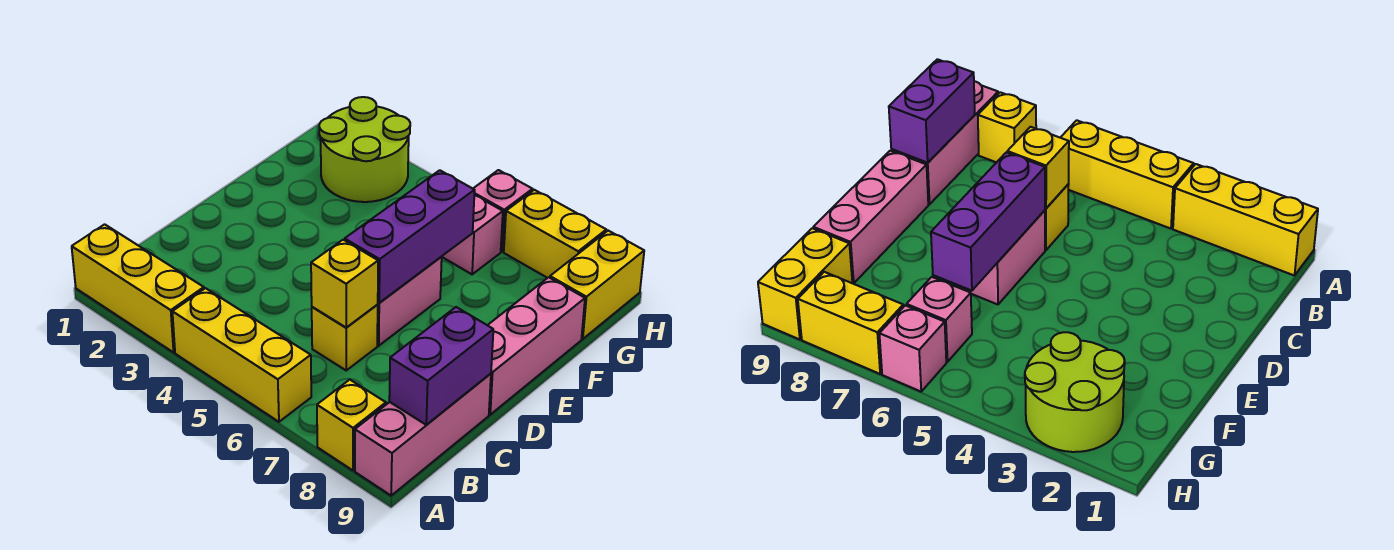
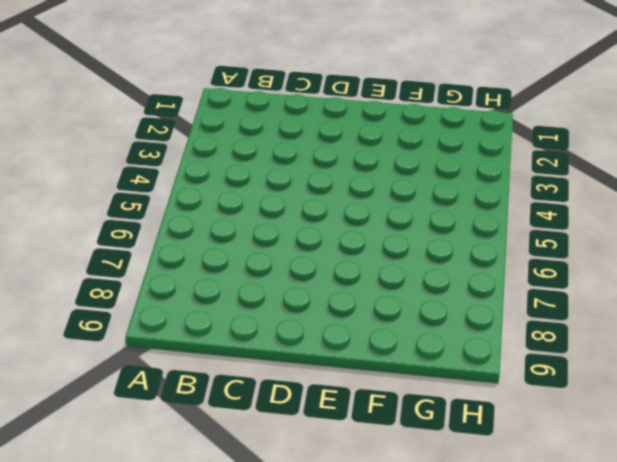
none -> yellow brick A1:A3 level 1
none -> yellow brick A4:A6 level 1
none -> yellow brick A8 level 1

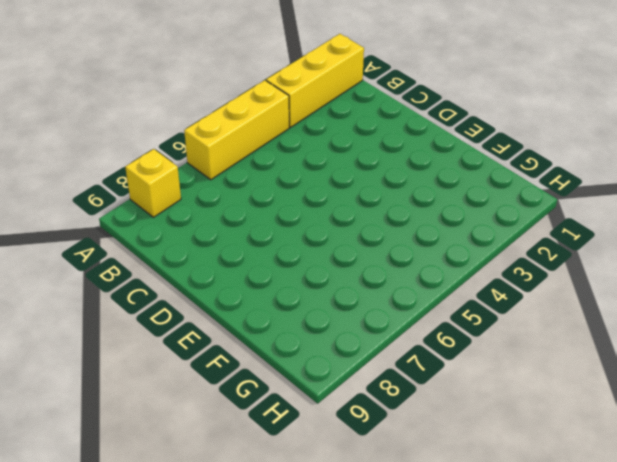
none -> pink brick A9:C9 level 1
none -> yellow brick C6 level 1
none -> pink brick D6:E6 level 1

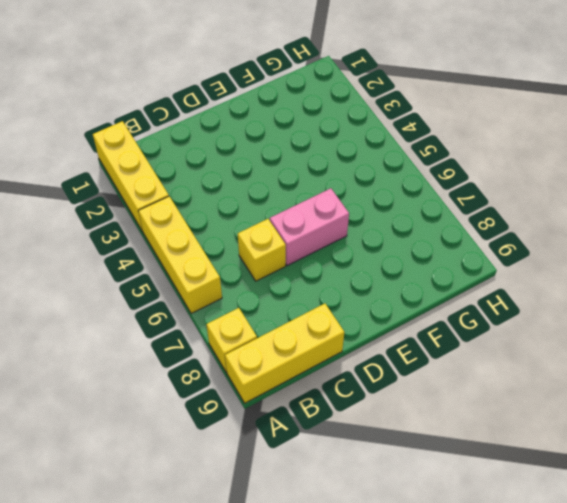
yellow brick A9:C9 level 1 -> pink brick A9:C9 level 1
none -> pink brick D9:F9 level 1
none -> lime round brick G2:H3 level 1
none -> pink brick G6 level 1

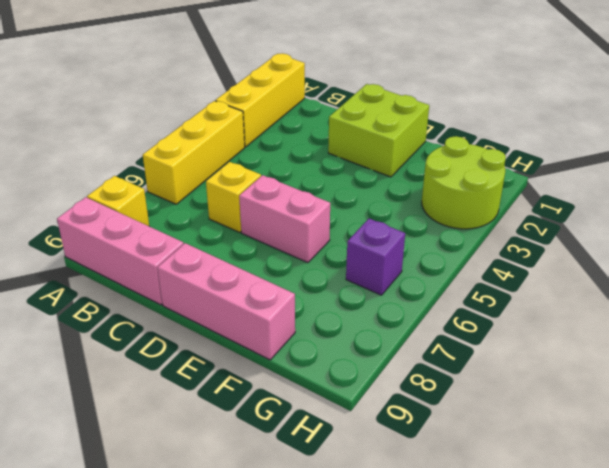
lime brick D1:E2 level 1 -> none
purple brick G6 level 1 -> pink brick G6 level 1
none -> yellow brick G9:H9 level 1
none -> pink brick H6 level 1
none -> yellow brick H7:H8 level 1

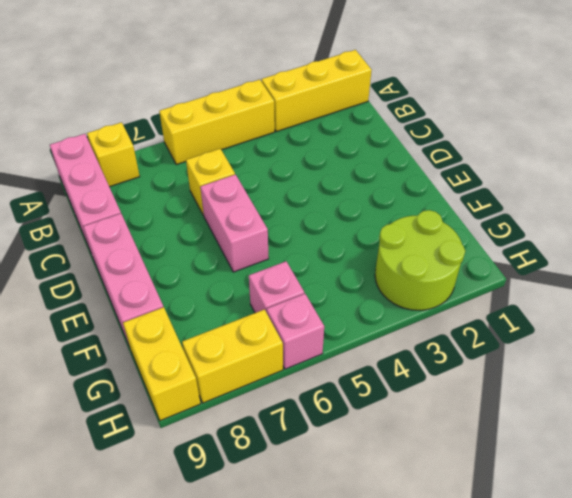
none -> purple brick B9:C9 level 2
none -> yellow brick C6 level 2
none -> purple brick D6:F6 level 2

